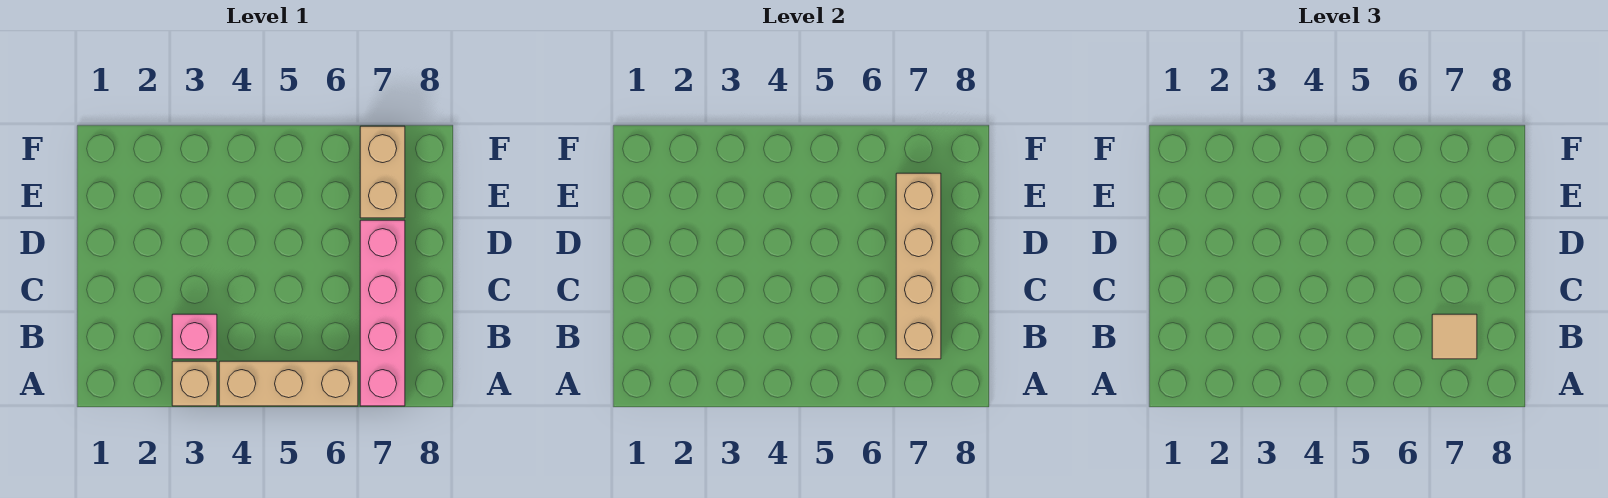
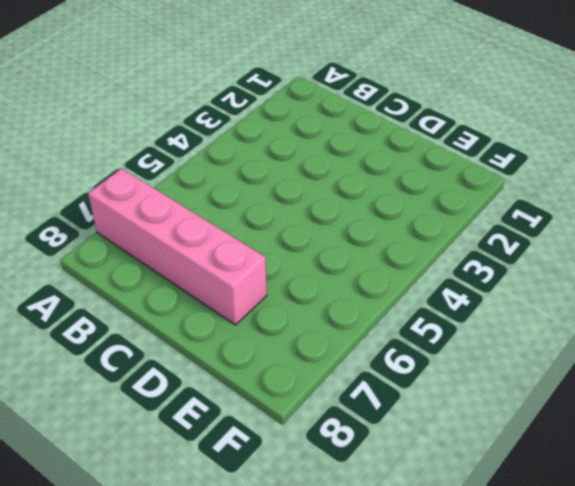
none -> tan brick A3 level 1
none -> tan brick A4:A6 level 1

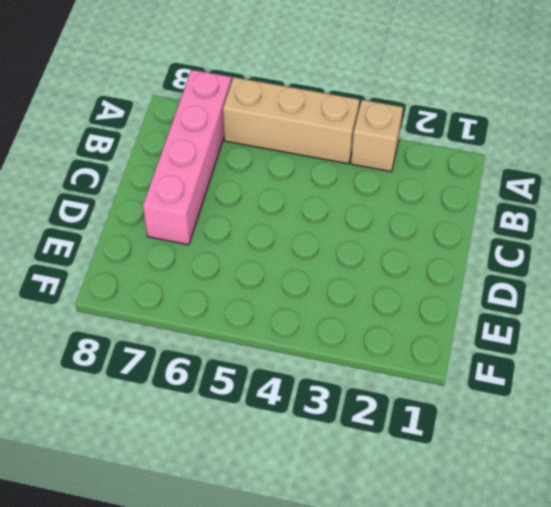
none -> pink brick B3 level 1
none -> tan brick E7:F7 level 1

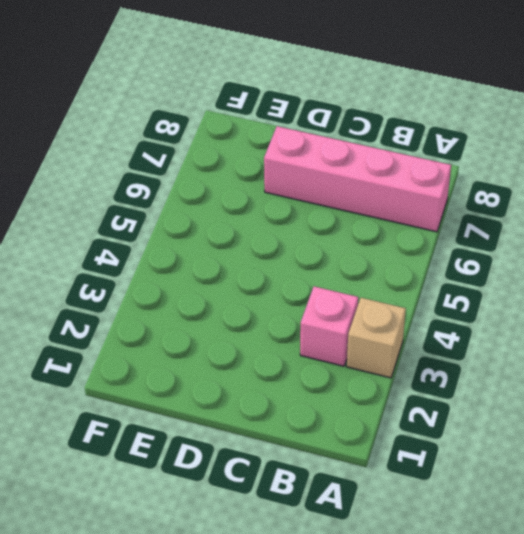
none -> tan brick A4:A6 level 1
none -> tan brick E7:F7 level 1

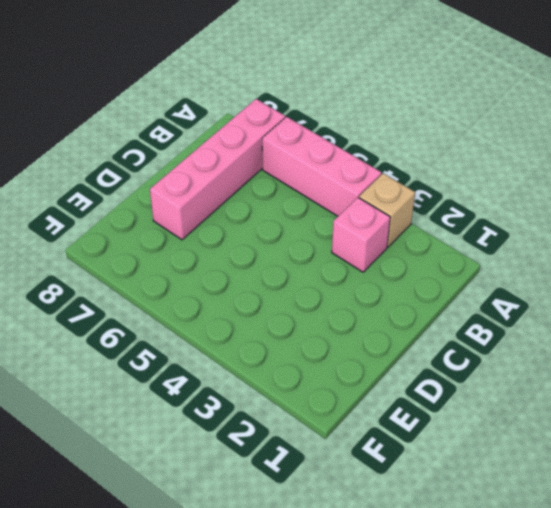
pink brick A4:A6 level 1 -> tan brick A4:A6 level 1
none -> tan brick E7:F7 level 1
none -> tan brick B7:E7 level 2

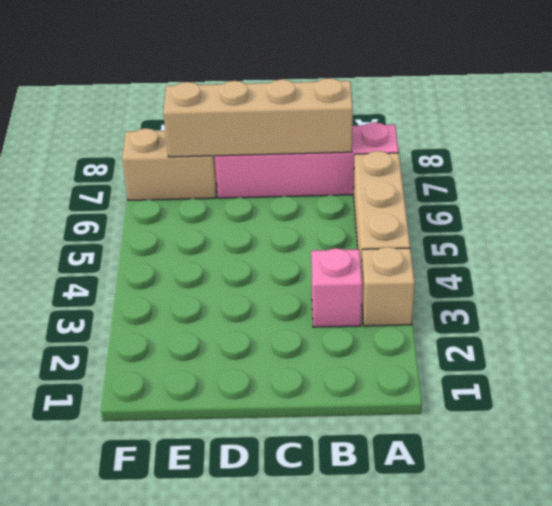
none -> tan tile B7 level 3

